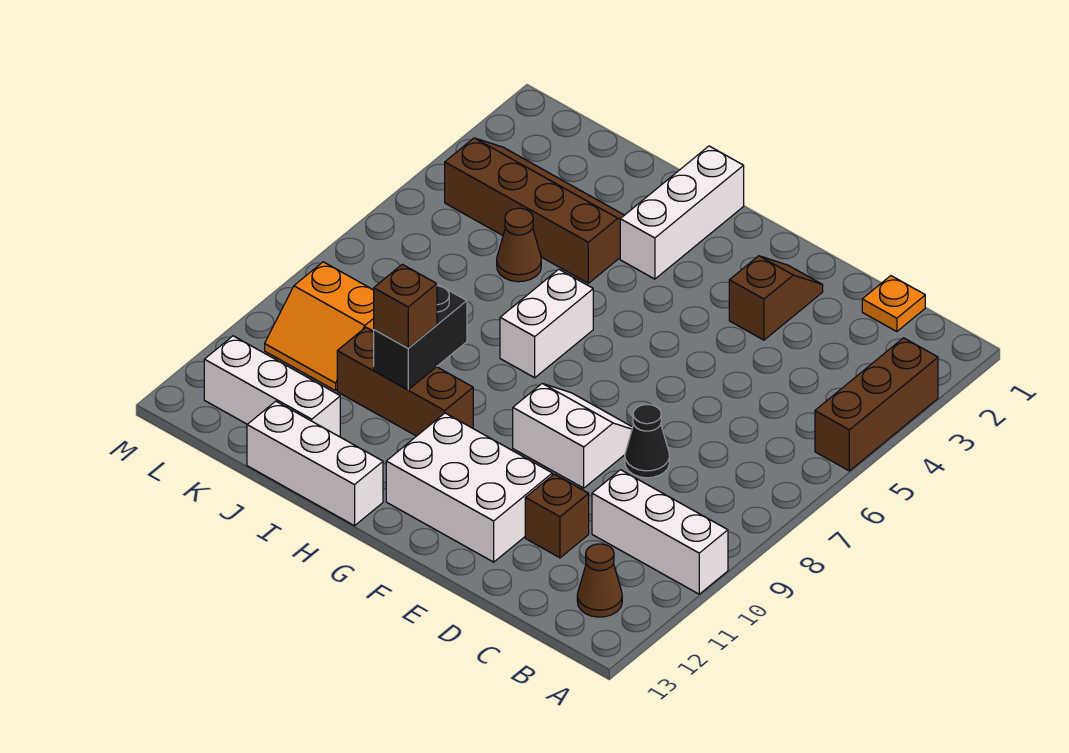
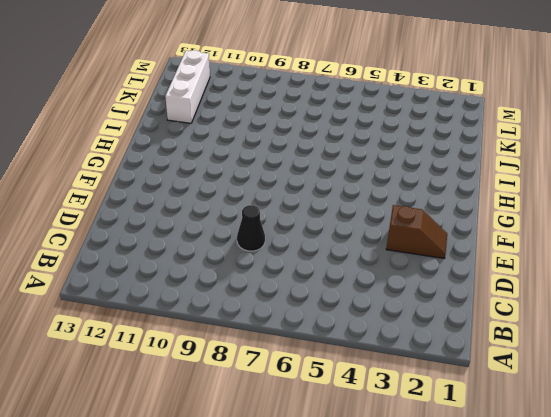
none -> brown brick A3:A5 level 1
none -> white brick A10:C10 level 1
none -> brown cone B12 level 1

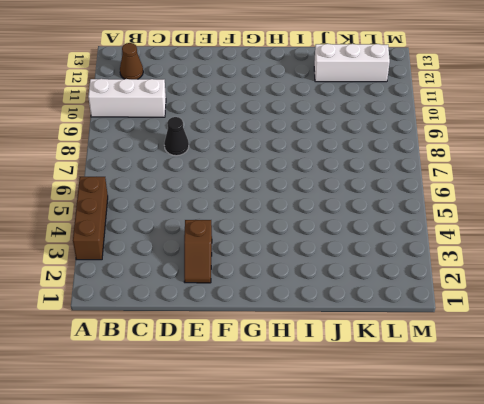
none -> orange plate C1 level 1
none -> brown brick D11 level 1
none -> white slope E8:F9 level 1 top 9

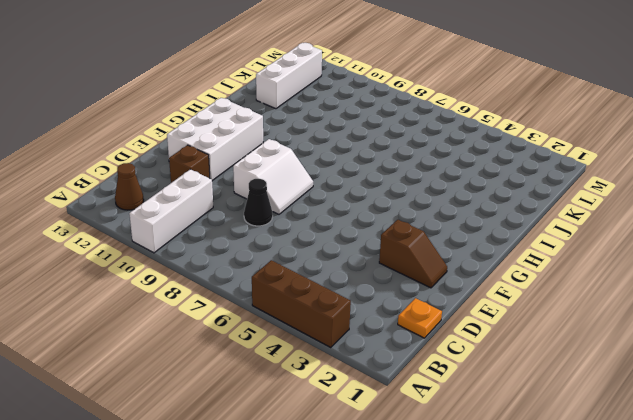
none -> white brick H1:H3 level 1
none -> white brick H6:H7 level 1
none -> brown brick H10:J10 level 1

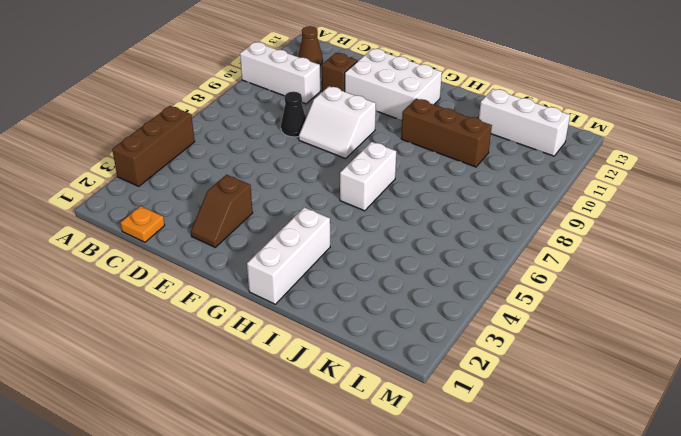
none -> white brick H13:J13 level 1
none -> brown slope I3:L4 level 1 top 4
none -> brown cone J5 level 1

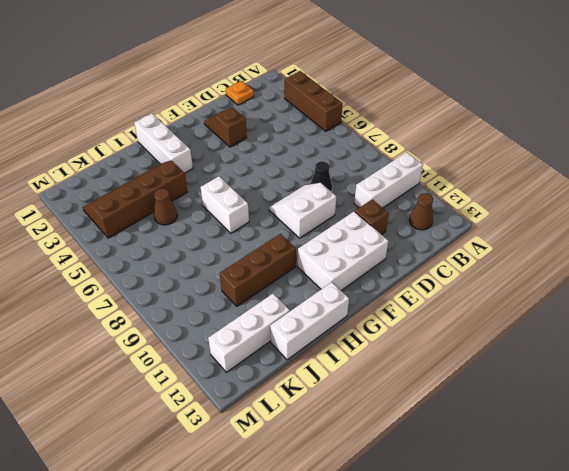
none -> orange slope K9:L10 level 1 top 9
none -> black brick I9:I10 level 2
none -> brown brick I10 level 3

